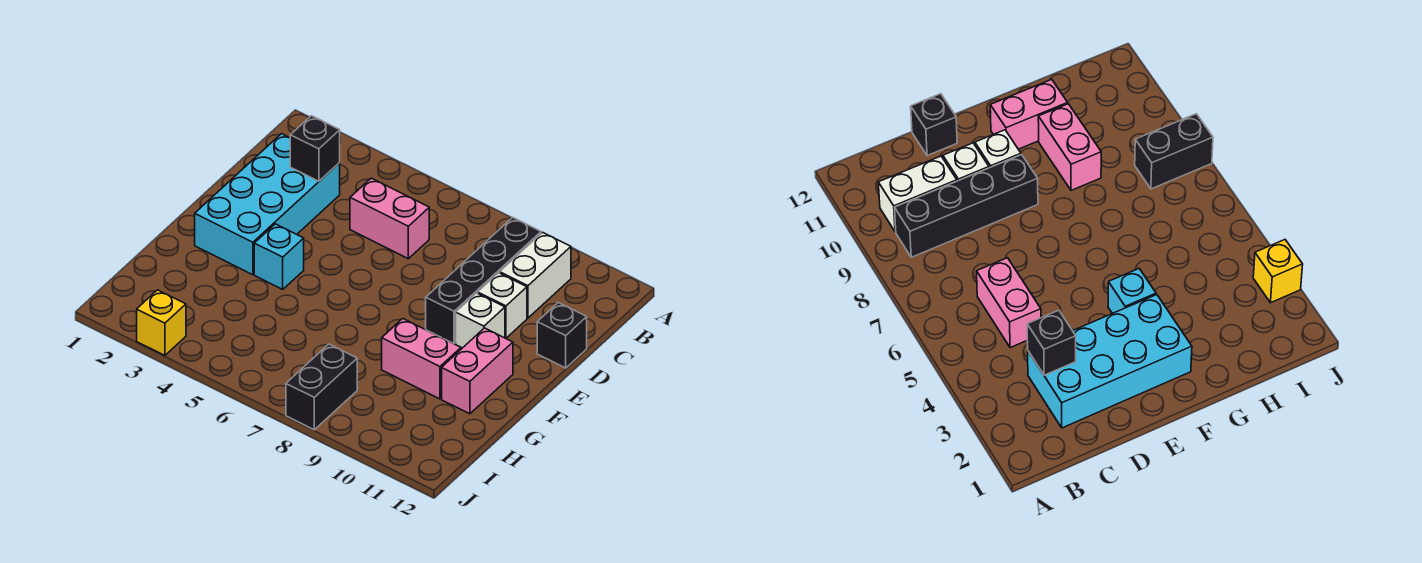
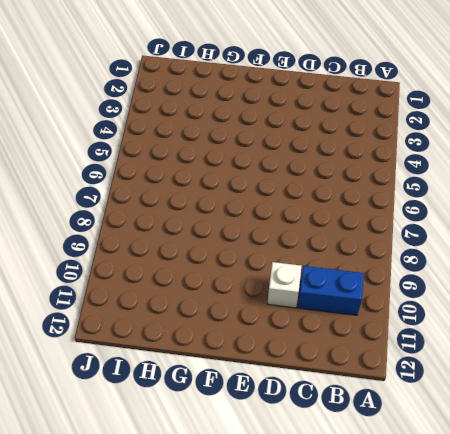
blue brick B10:C10 level 1 -> white brick B10:C10 level 1
none -> black brick B9:E9 level 1
none -> cyan brick C2:F3 level 1
none -> pink brick C5:C6 level 1

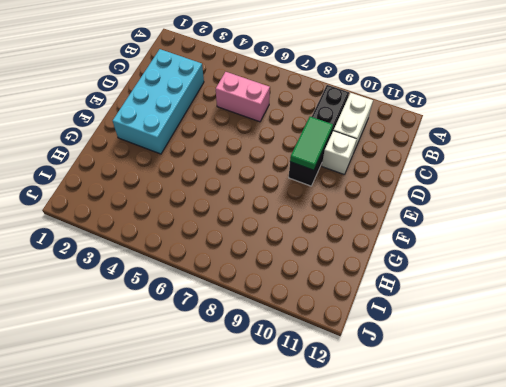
green tile D9:E9 level 2 -> none
none -> black brick D12 level 1
none -> white brick E10 level 1
none -> cyan brick F4 level 1

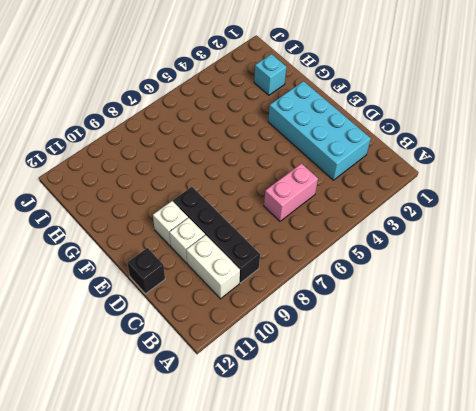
cyan brick H2 level 1 -> cyan brick F4 level 1
none -> pink brick F11:G11 level 1
none -> pink brick G9:G10 level 1
none -> black brick I8:J8 level 1

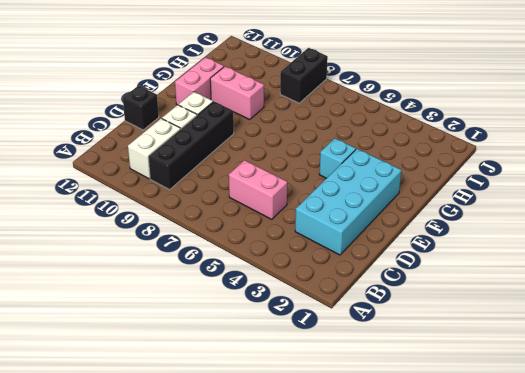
none -> yellow brick J3 level 1
none -> black brick C3 level 2

